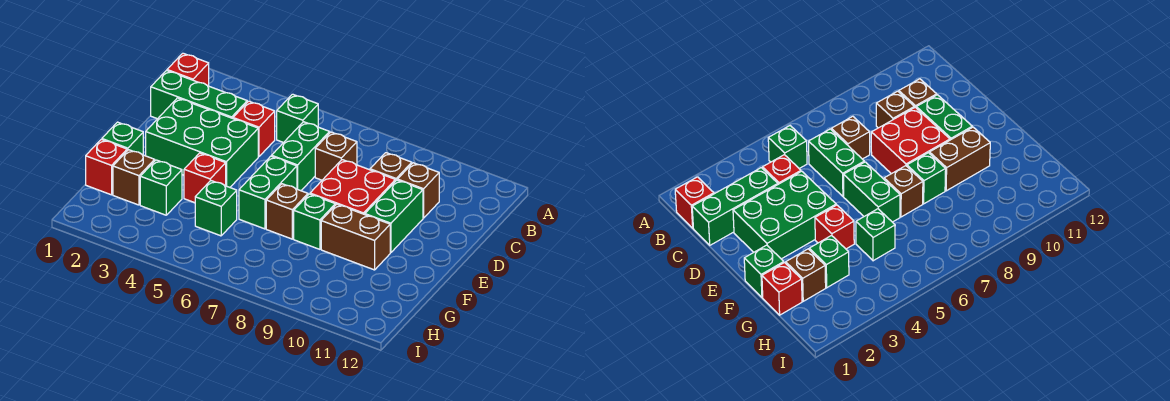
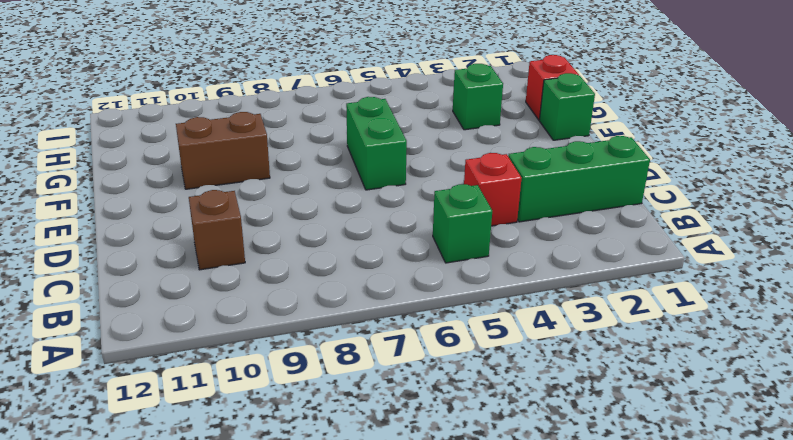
none -> red brick B1 level 1
none -> green brick C6:D6 level 1
none -> brown brick C7 level 1

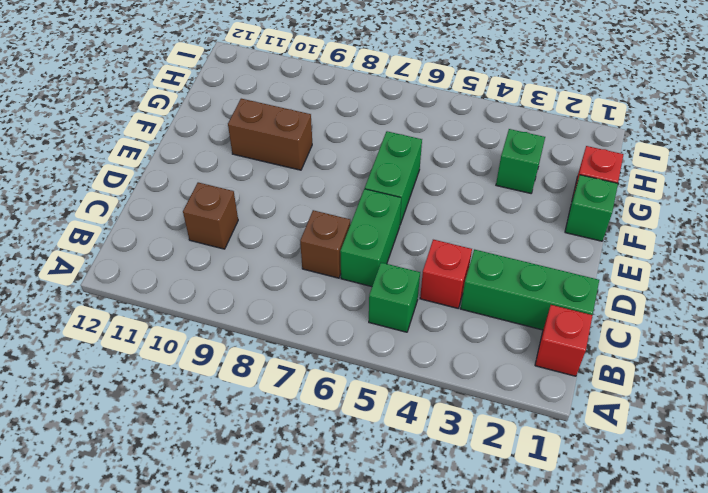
none -> brown brick C9 level 1
none -> green brick D2:E4 level 1
none -> red brick D8:E9 level 1

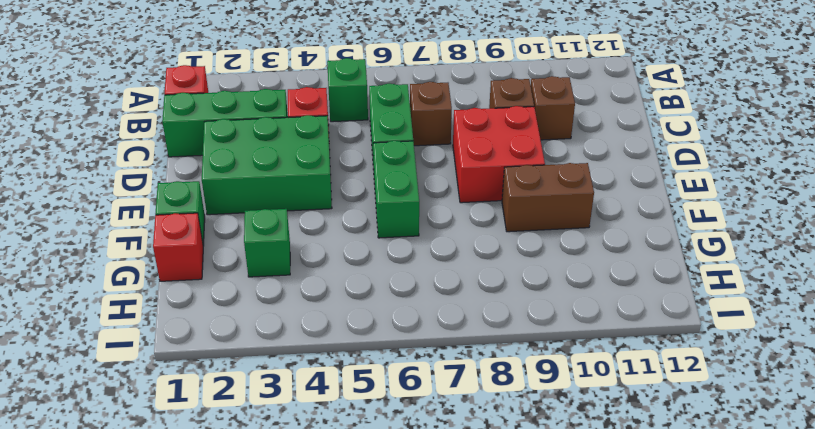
none -> green brick D10:E10 level 1
none -> red brick F4 level 1
none -> brown brick F7 level 1

